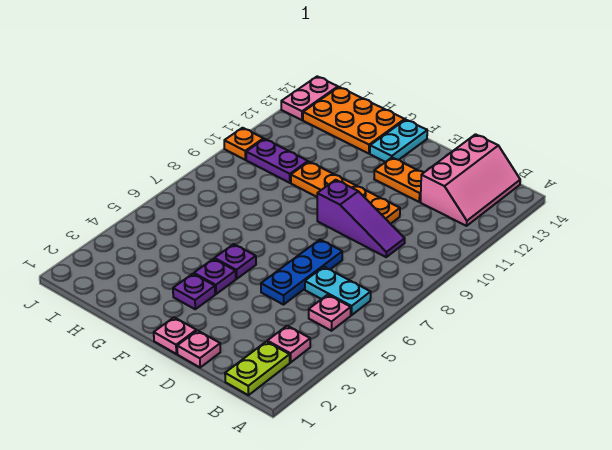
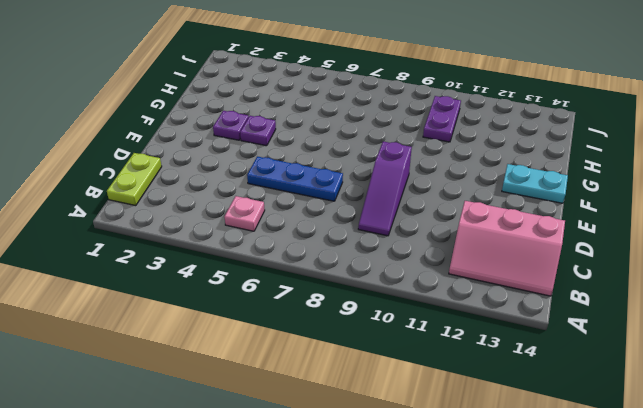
lime plate B1:C1 level 1 -> lime plate B1:B2 level 1
none -> pink plate B3 level 1
none -> cyan plate B6:C6 level 1
none -> pink plate D1 level 1

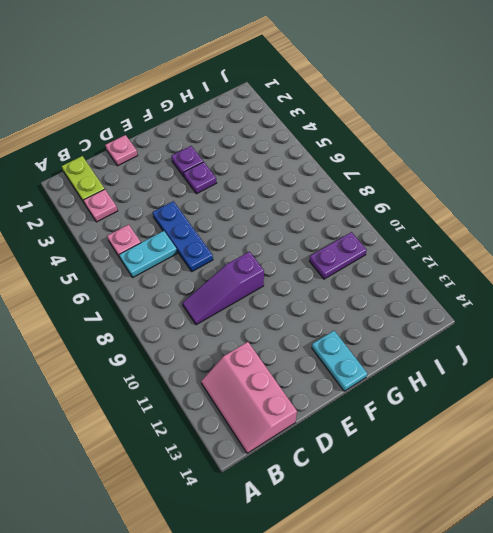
none -> orange plate D10:G10 level 1
none -> orange plate D12:E12 level 1
none -> pink plate E1 level 1

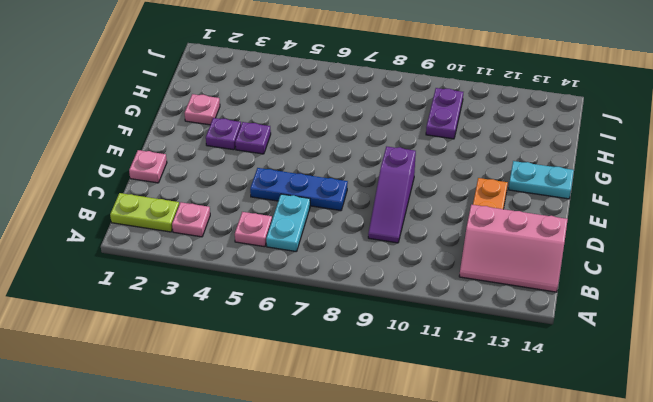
pink plate G2 level 1 -> pink plate E1 level 1
none -> orange plate D10:G10 level 1
none -> purple plate F5 level 1
none -> orange plate G13:I14 level 1

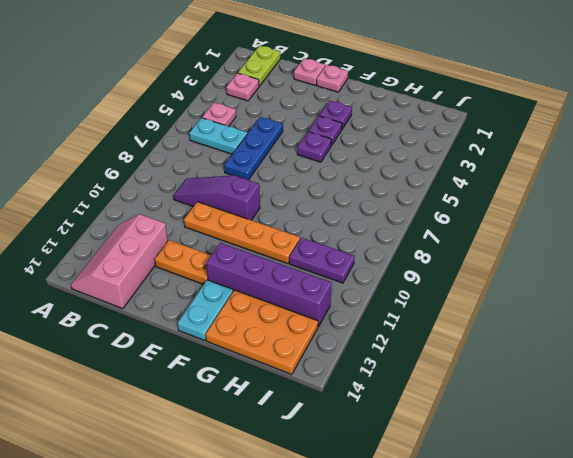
purple brick F12:I12 level 1 -> none
none -> orange plate J10 level 1
none -> pink plate J13:J14 level 1

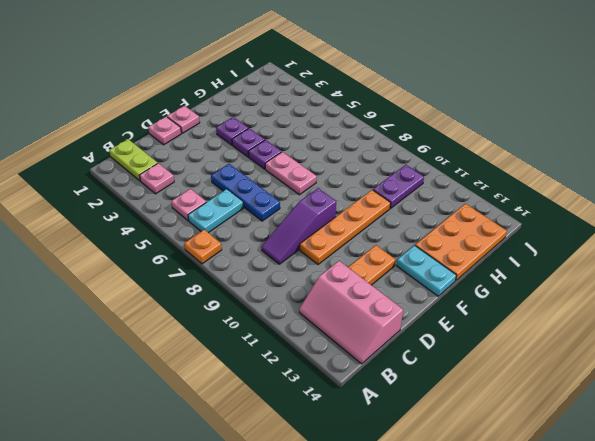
orange plate A7 level 1 -> orange plate J10 level 1
pink plate F6:F7 level 1 -> pink plate J13:J14 level 1

